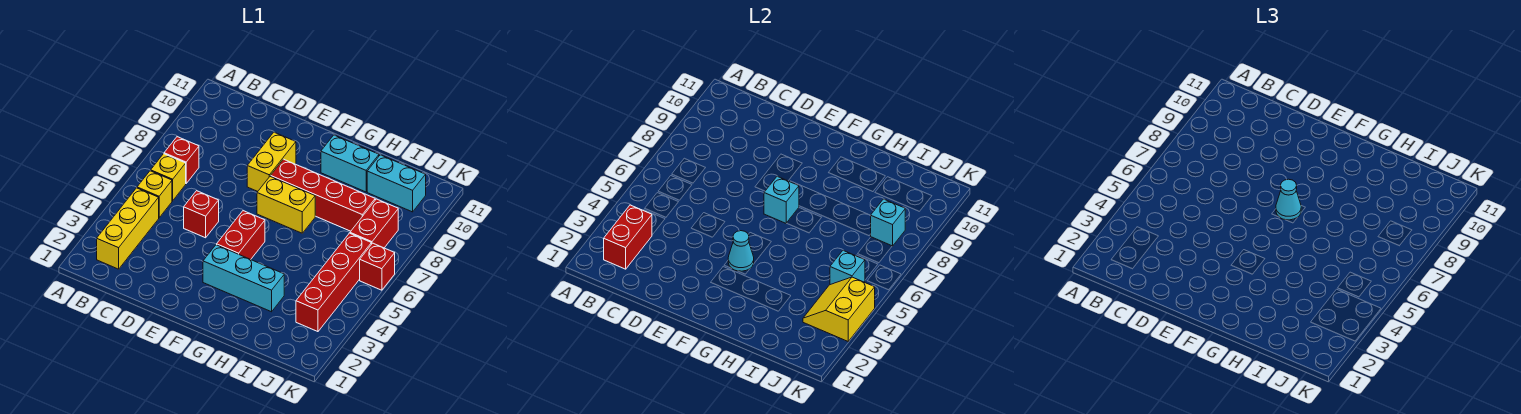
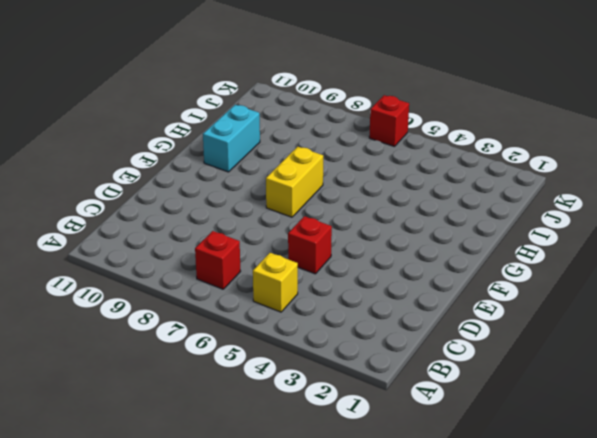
none -> yellow brick B2:B4 level 1
none -> yellow brick B6 level 1
none -> yellow brick E8:E9 level 1

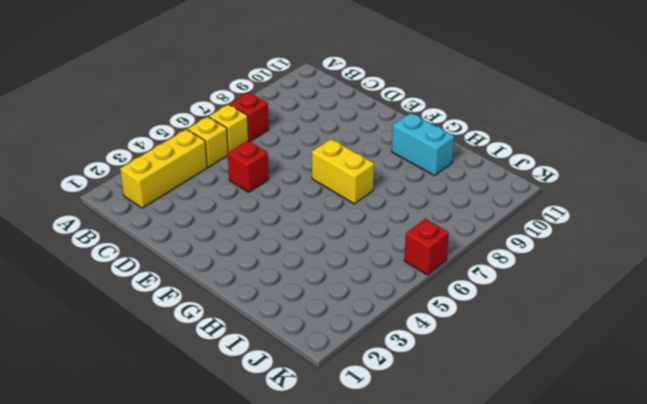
none -> yellow brick E8:E9 level 1
none -> cyan brick F3:H3 level 1
none -> red brick F4:F5 level 1

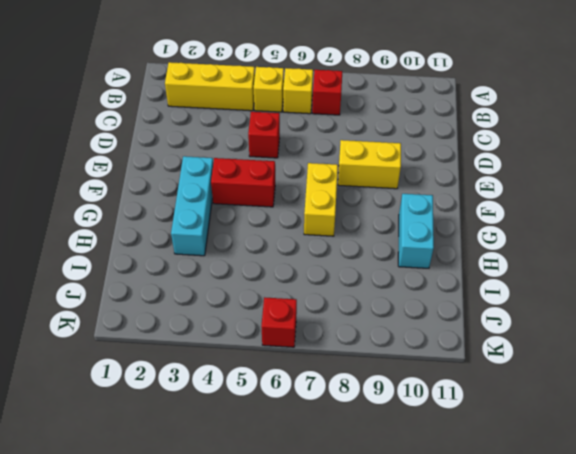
none -> red brick F8:I8 level 1
none -> cyan brick I10:J10 level 1
none -> red brick J3:J6 level 1

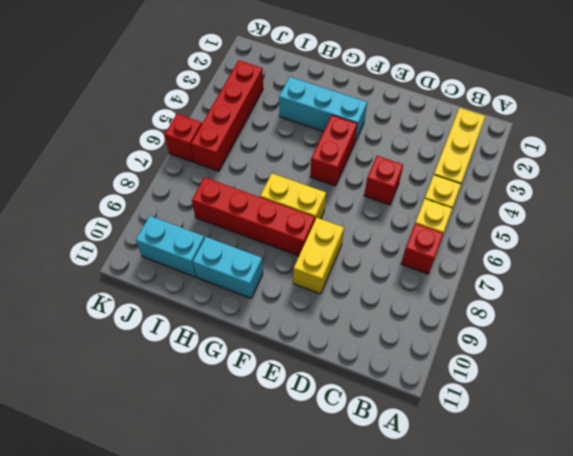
none -> red brick J7:J8 level 1
none -> red brick B2:B3 level 2
none -> cyan cone F4 level 2

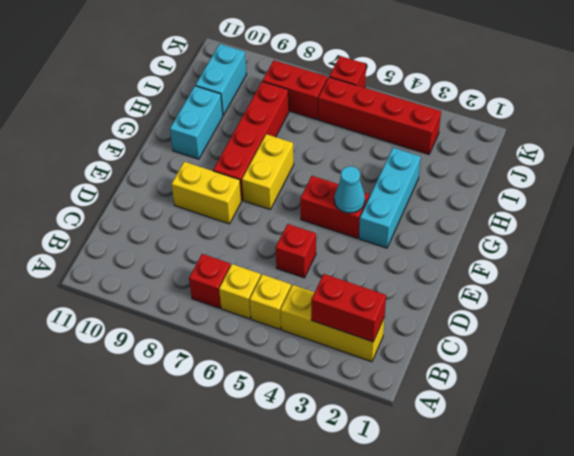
none -> cyan brick F7 level 2
none -> yellow slope J3:K4 level 2 top K
none -> cyan brick J5 level 2

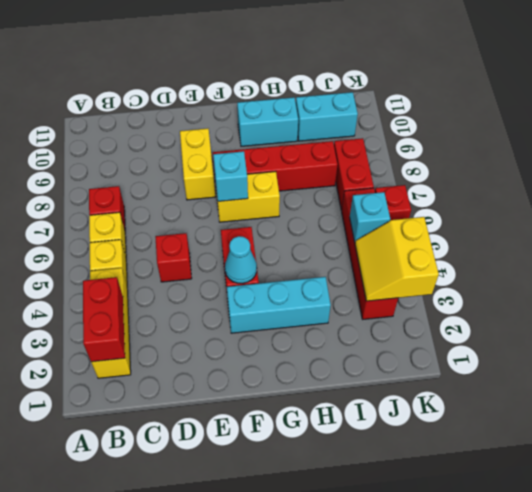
none -> cyan brick J8 level 2
none -> cyan cone F7 level 3

